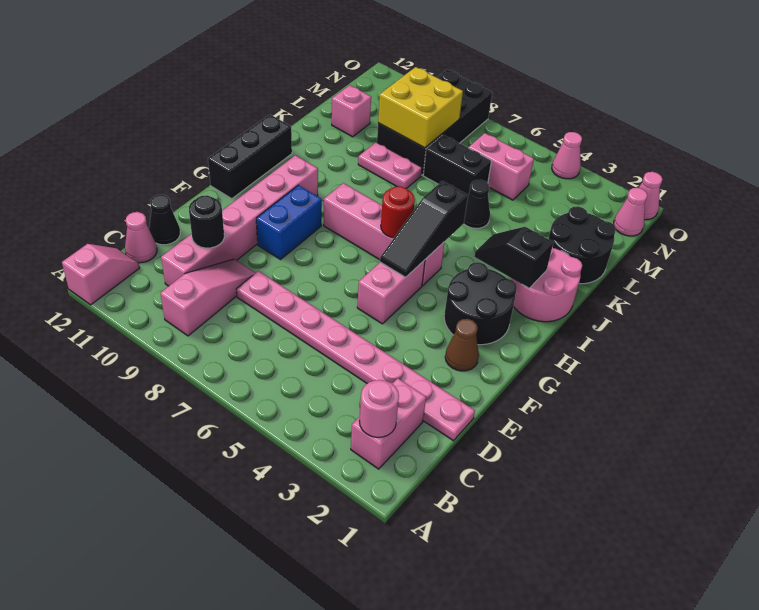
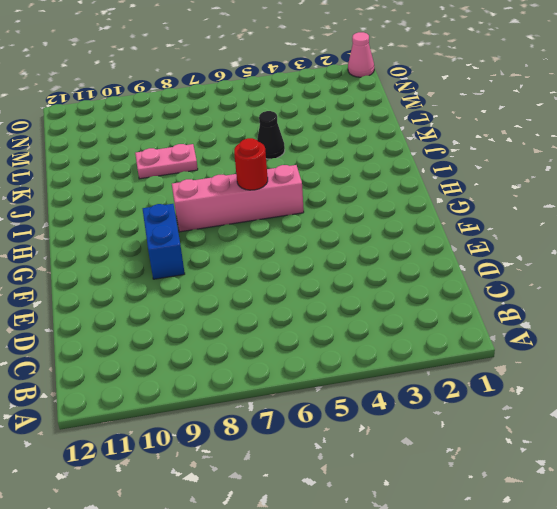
none -> pink slope A12:B12 level 1 top A
none -> pink brick B2:C2 level 1
none -> pink slope B9:D9 level 1 top B
none -> pink brick C10:H10 level 1

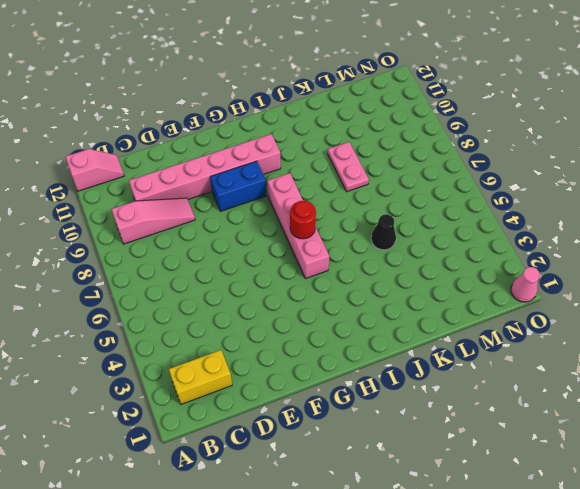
yellow brick B2:C2 level 1 -> pink brick B2:C2 level 1
none -> pink cone C12 level 1
none -> pink plate D1:D8 level 1
none -> black cone D12 level 1
none -> brown cone F2 level 1

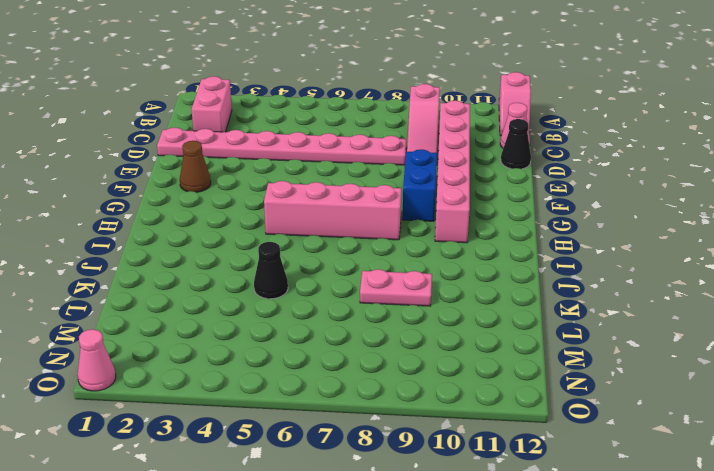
none -> pink brick F5:G5 level 1
none -> black round brick G2:H3 level 1
none -> black brick G12:I12 level 1
none -> pink round brick I1:J2 level 1

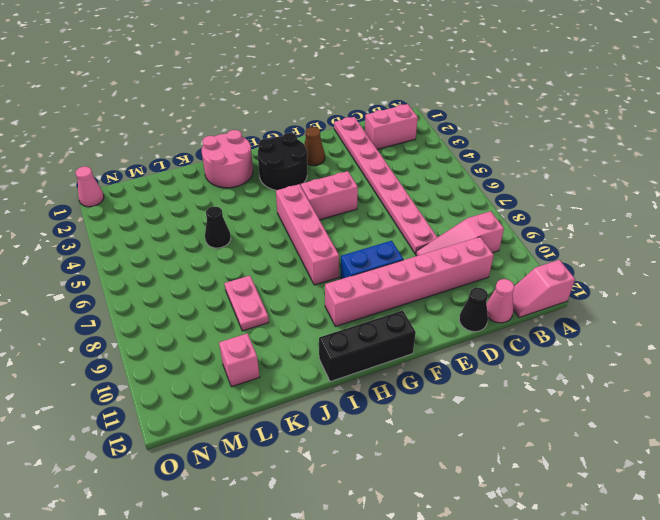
none -> black round brick K1:L2 level 1
none -> black brick L6:L7 level 1
none -> black brick L8:O9 level 1
none -> pink brick M5:M6 level 1

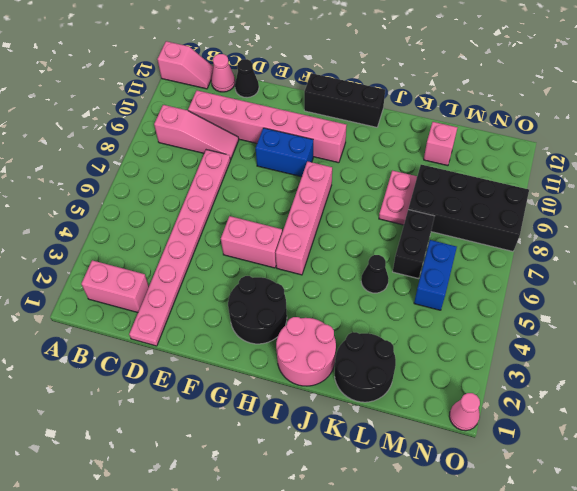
blue brick M5:M6 level 1 -> pink brick M5:M6 level 1
none -> brown cone F2 level 1
none -> pink cone N1 level 1
none -> pink cone O4 level 1
none -> pink round brick B2 level 2

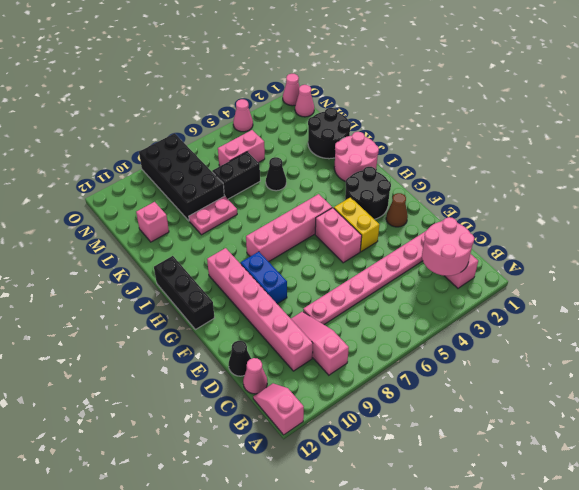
pink round brick B2:C3 level 2 -> pink round brick B2 level 2
yellow brick F4:G4 level 1 -> none
none -> black round brick D10 level 2
none -> black slope G5:I5 level 2 top I
none -> red round brick H6 level 2
none -> black slope I2:I3 level 2 top 2

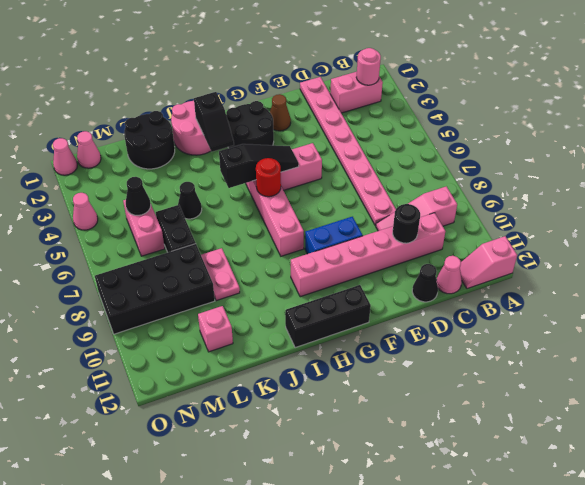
black cone M5 level 2 -> none
none -> yellow brick L8:M9 level 2

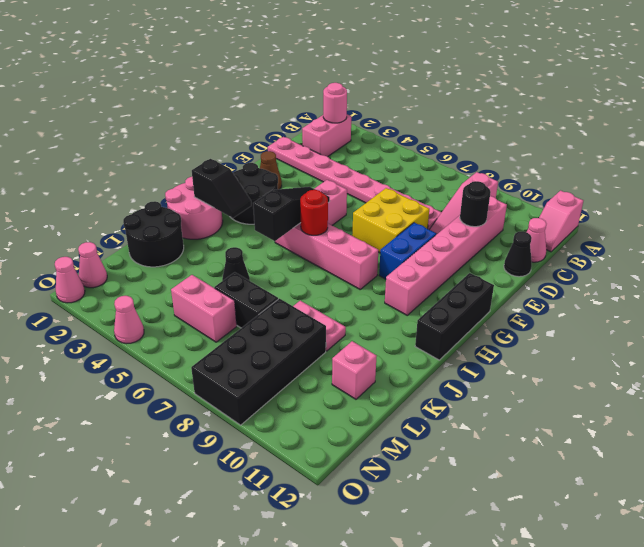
yellow brick E7:F8 level 1 -> yellow brick L8:M9 level 2

